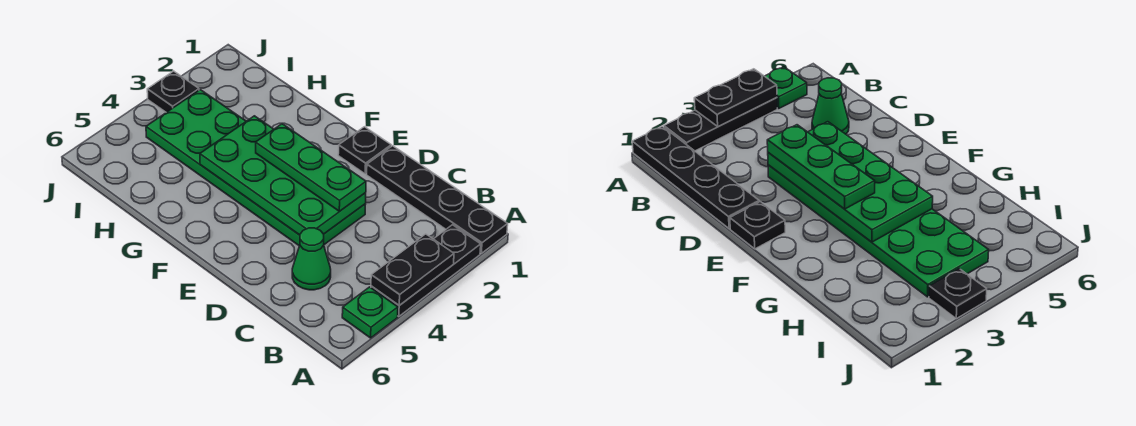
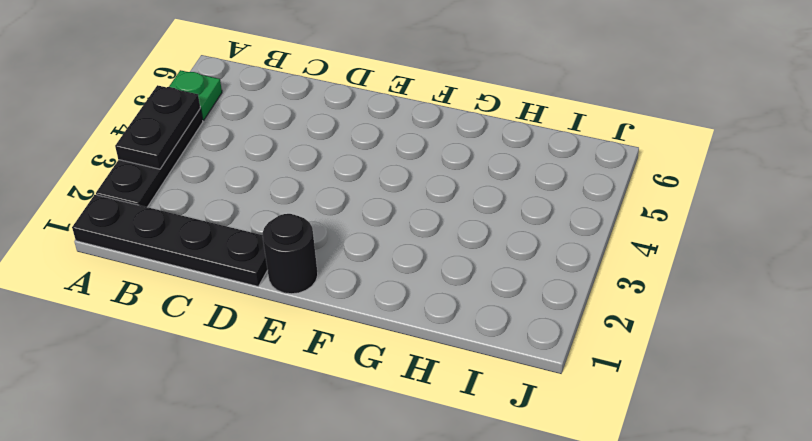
black round brick E1 level 1 -> black plate E1 level 1
none -> green cone C5 level 1
none -> green plate D3:I4 level 1

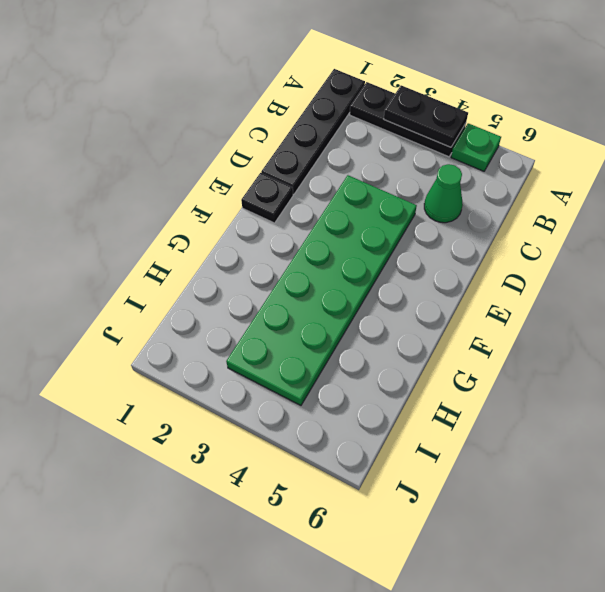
none -> black plate J3 level 1
none -> green plate D3:G4 level 2

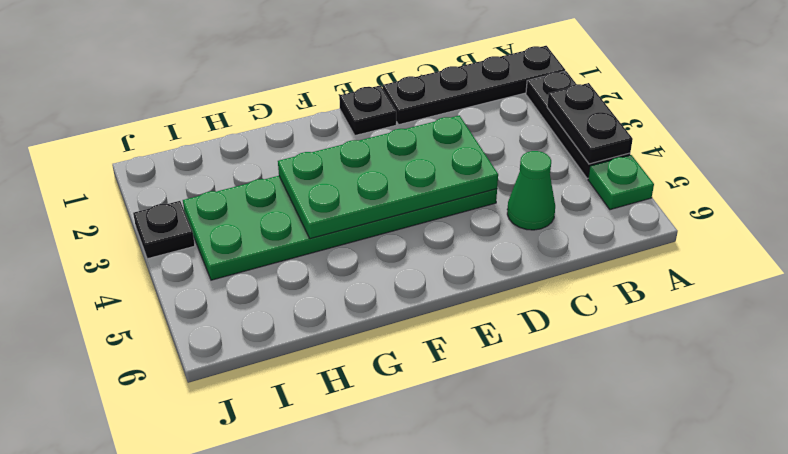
none -> green plate D3:F3 level 3

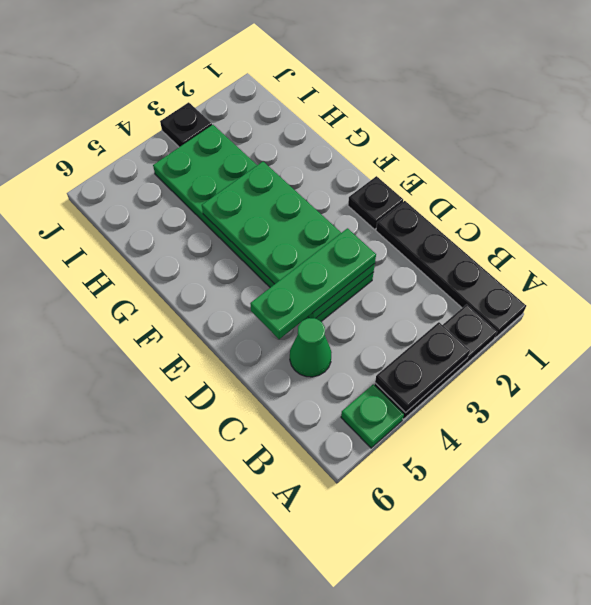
green plate D3:D5 level 3 -> green plate D3:F3 level 3

